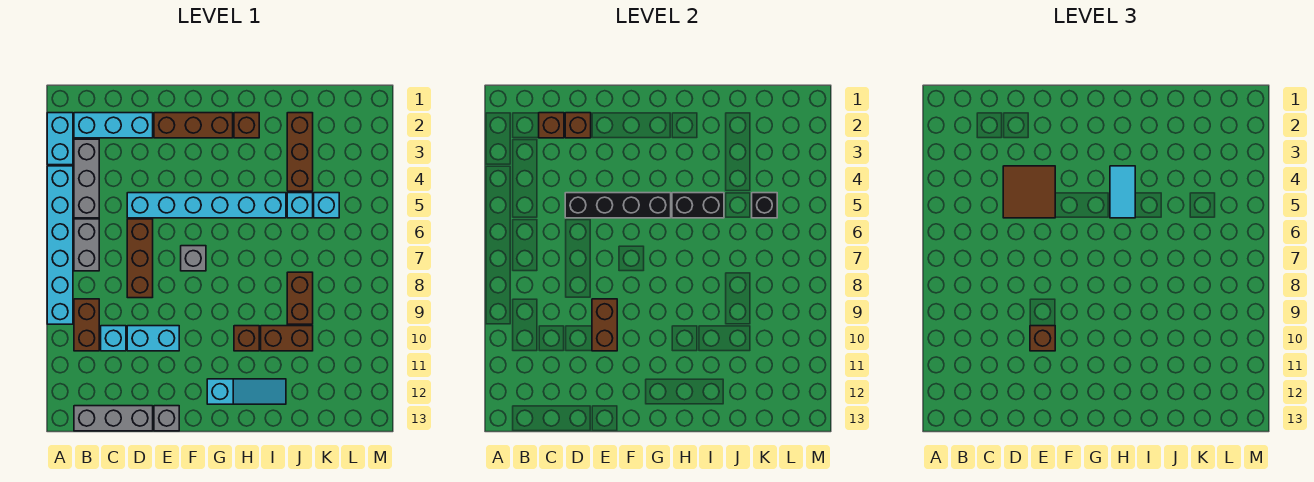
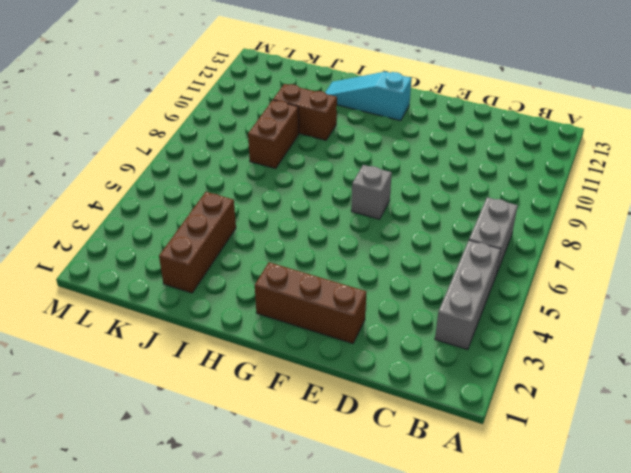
none -> cyan brick A2:A3 level 1
none -> cyan brick A4:A9 level 1
none -> cyan brick B2:D2 level 1
none -> brown brick B9:B10 level 1

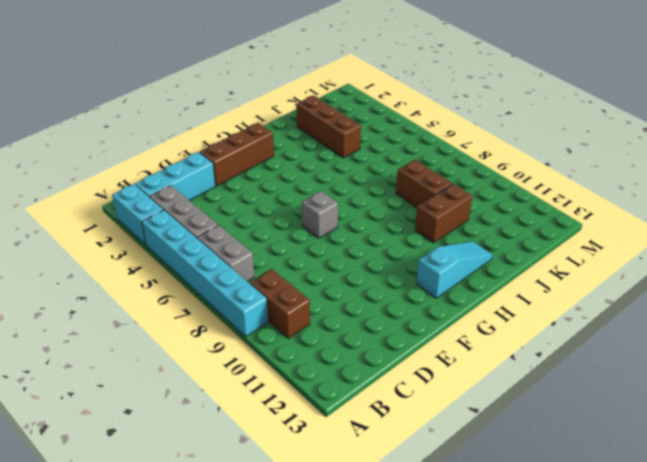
none -> grey brick B13:D13 level 1
none -> cyan brick C10 level 1
none -> cyan brick D5:I5 level 1
none -> brown brick D6:D8 level 1

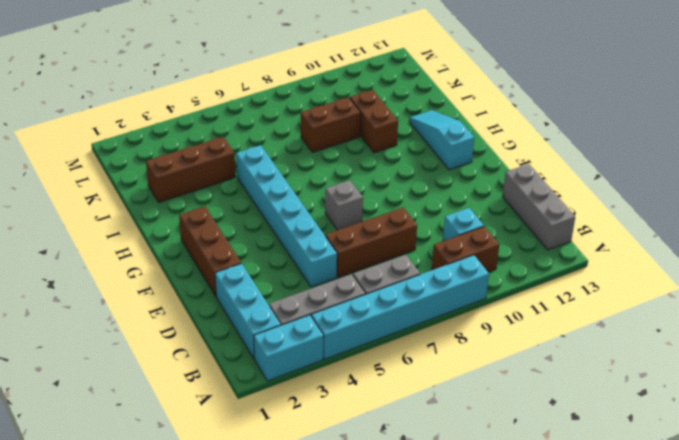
none -> cyan brick D10:E10 level 1
none -> grey brick E13 level 1
none -> brown brick H2 level 1
none -> brown brick H10 level 1

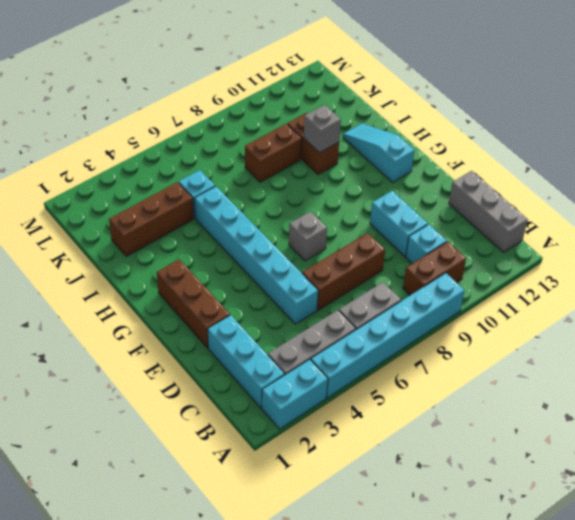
grey brick I10 level 2 -> grey brick E13 level 1
none -> brown brick H2 level 1
none -> brown brick H10 level 1
none -> cyan brick K5 level 1
none -> brown brick C2 level 2

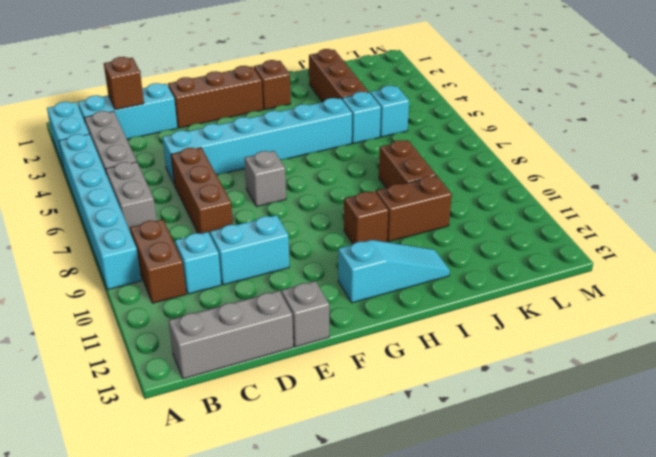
none -> brown brick D2 level 2
none -> black brick D5:G5 level 2
none -> brown brick E9:E10 level 2
none -> black brick H5:I5 level 2

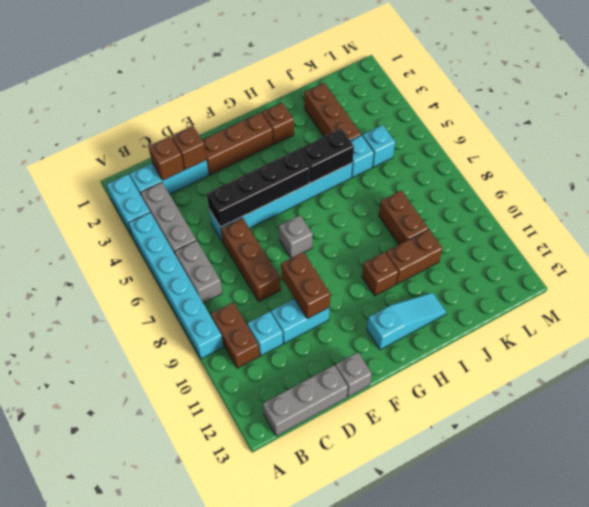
none -> black brick K5 level 2
none -> brown tile D4:E5 level 3
none -> brown brick E10 level 3
none -> cyan tile H4:H5 level 3

